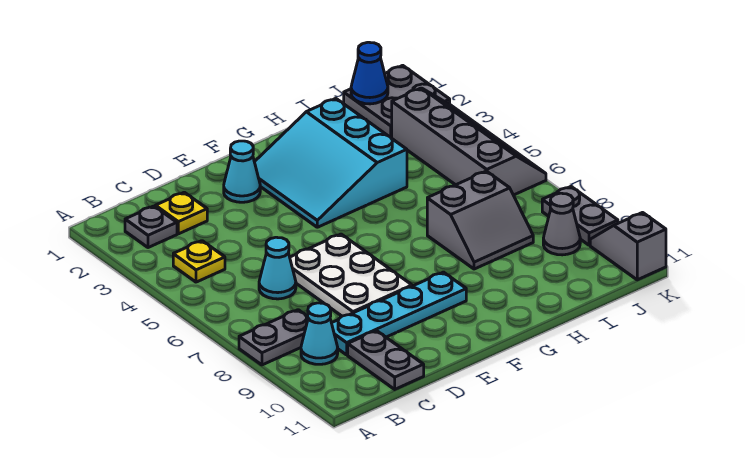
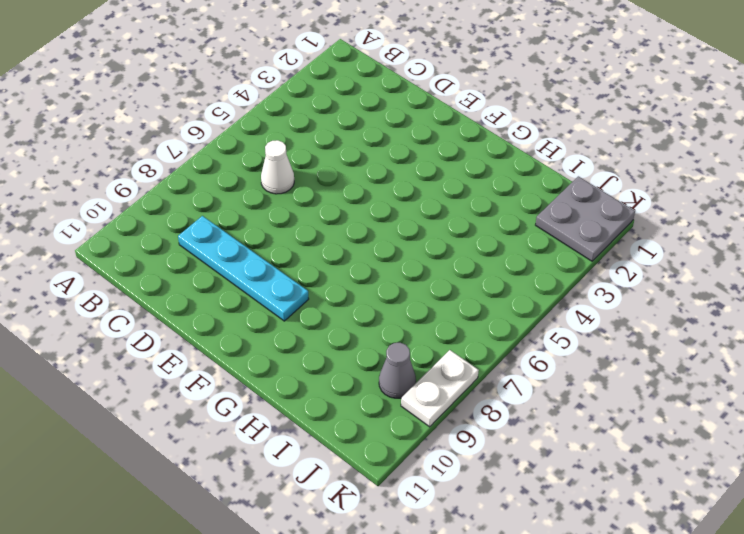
white cone C6 level 1 -> cyan cone C6 level 1
white plate K8:K9 level 1 -> grey plate K8:K9 level 1
none -> grey plate A8:B8 level 1
none -> grey plate B2 level 1
none -> yellow plate B4 level 1

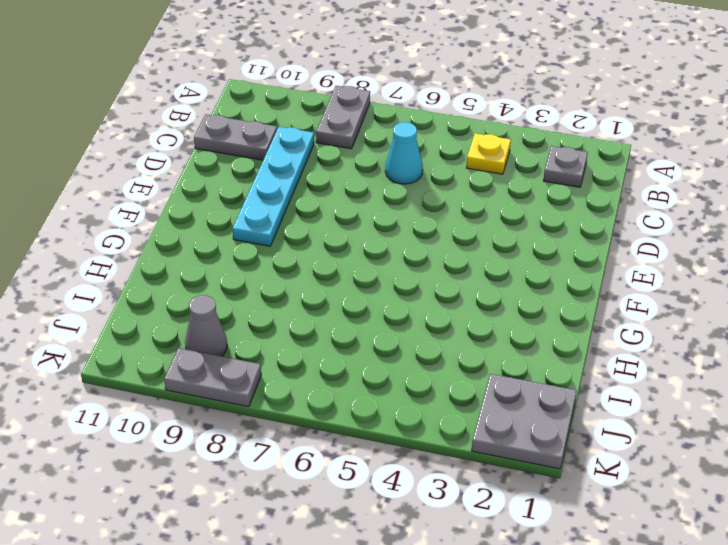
none -> cyan cone B9 level 1
none -> yellow plate C2 level 1
none -> white plate D6:E8 level 1

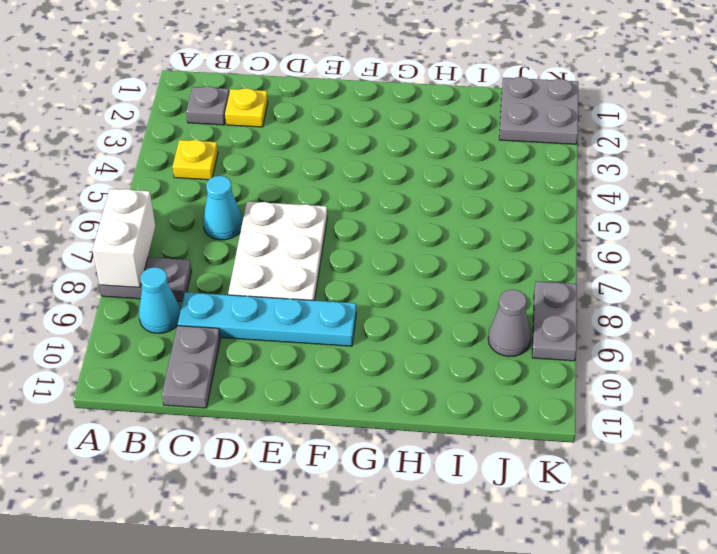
white brick A7:A8 level 2 -> none
none -> cyan cone E2 level 1
none -> cyan slope F2:H4 level 1 top H
none -> grey slope H7:I8 level 1 top 7

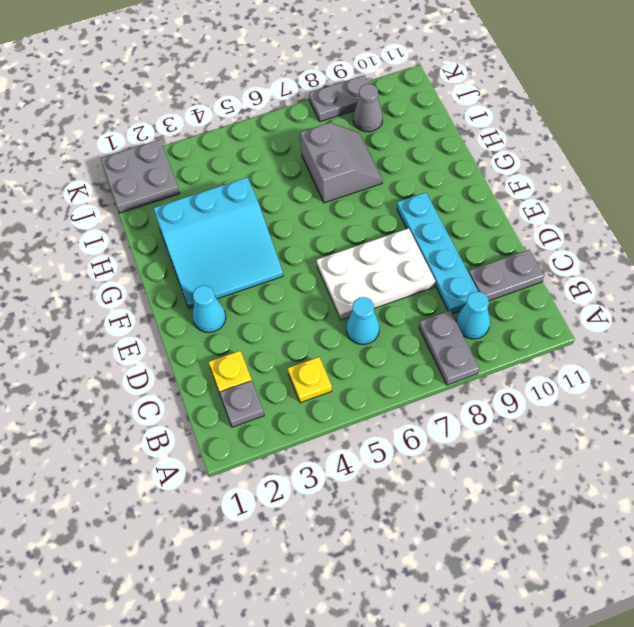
none -> grey slope J3:K6 level 1 top J
none -> grey slope K10:K11 level 1 top 11
none -> blue cone J1 level 2

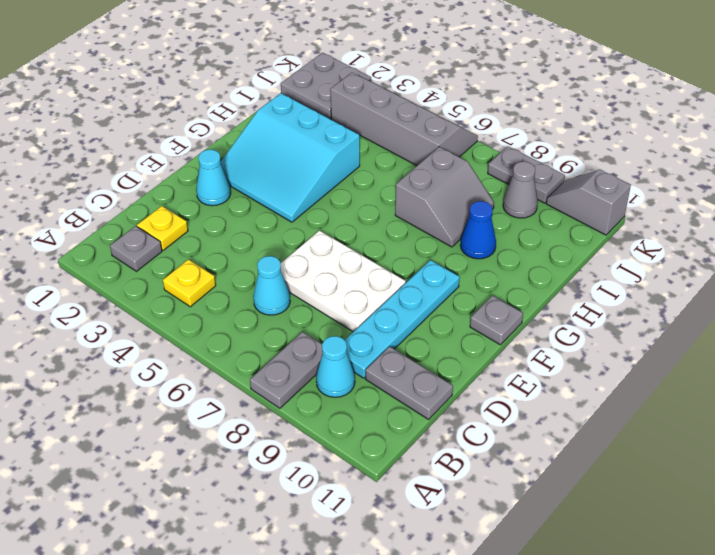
grey plate F11 level 1 -> none
blue cone H9 level 1 -> blue cone J1 level 2

